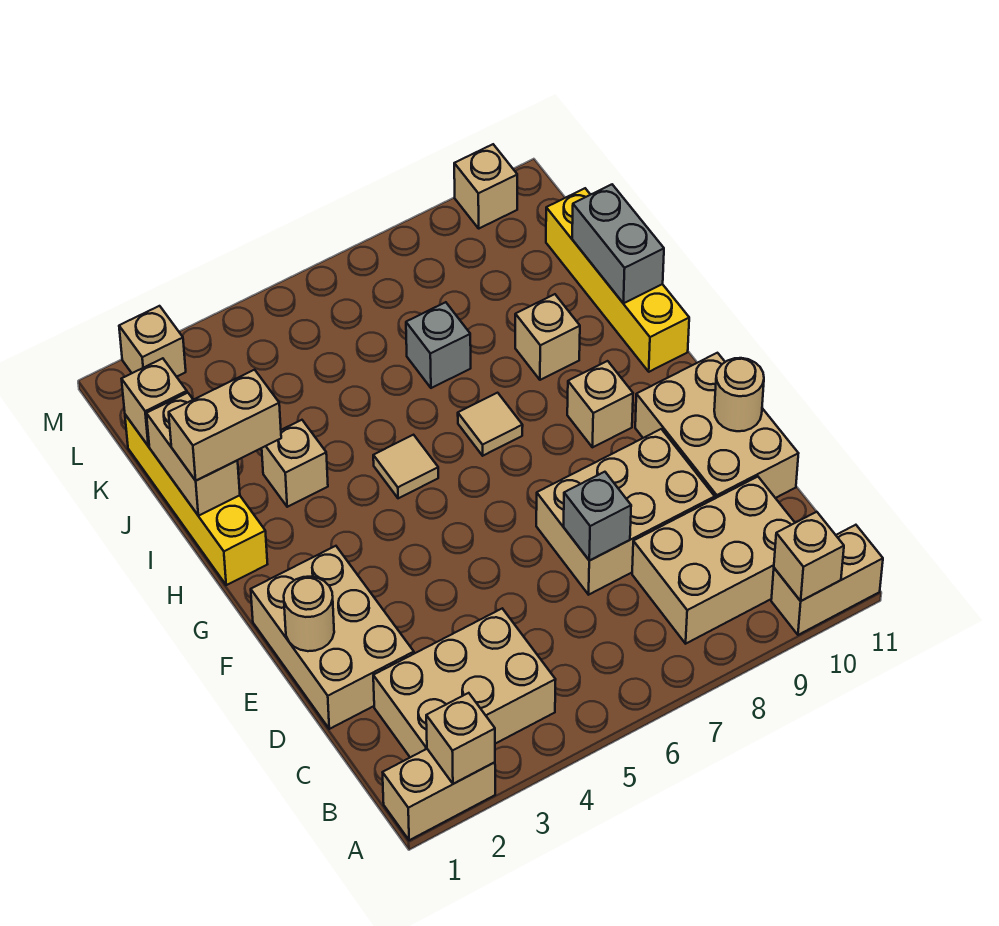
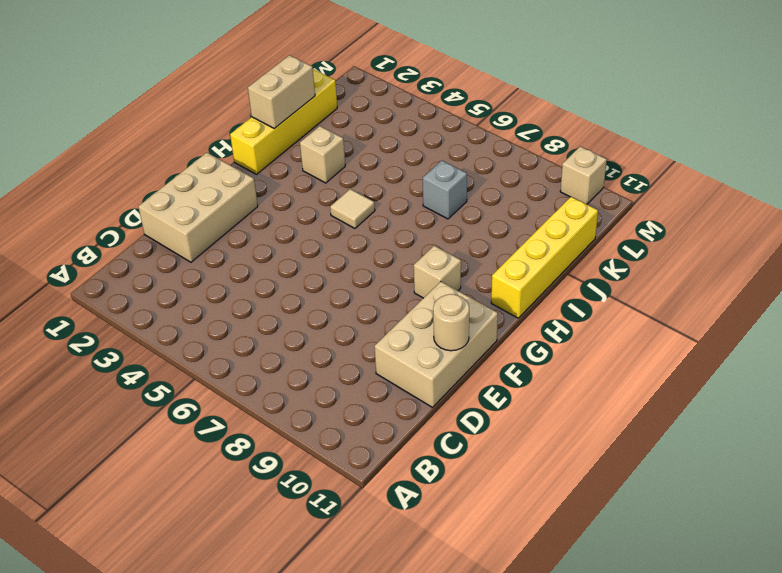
none -> tan brick A1:A2 level 1
none -> tan brick A10:A11 level 1
none -> tan brick B2:C4 level 1

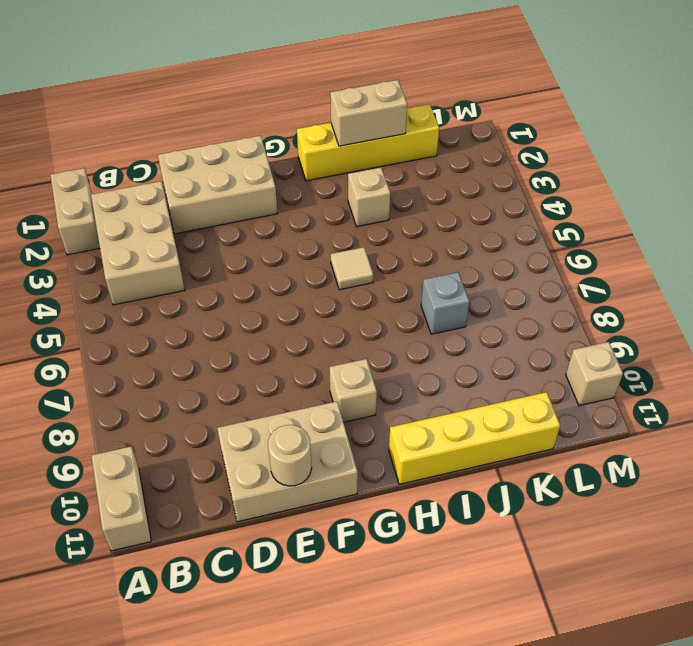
none -> tan brick B8:C10 level 1
none -> tan brick D7:E9 level 1
none -> tan tile H7 level 1

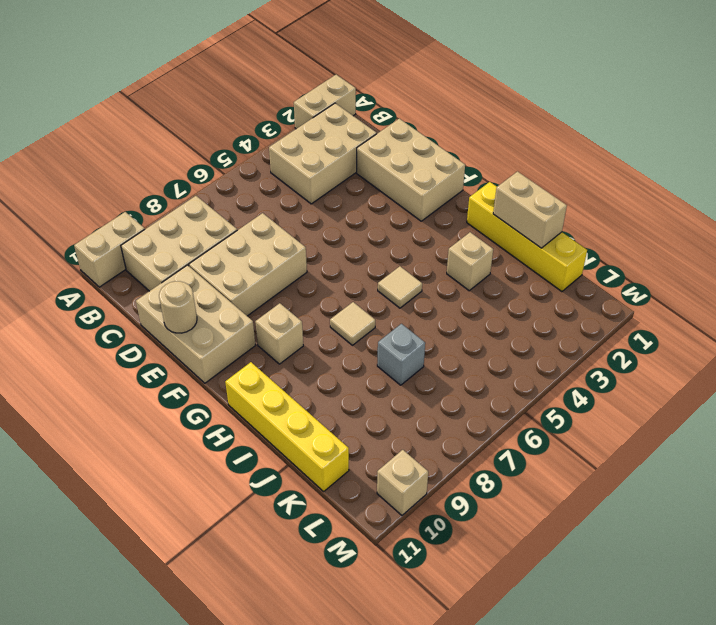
none -> tan brick I9 level 1
none -> tan brick M2 level 1
none -> tan brick A2 level 2

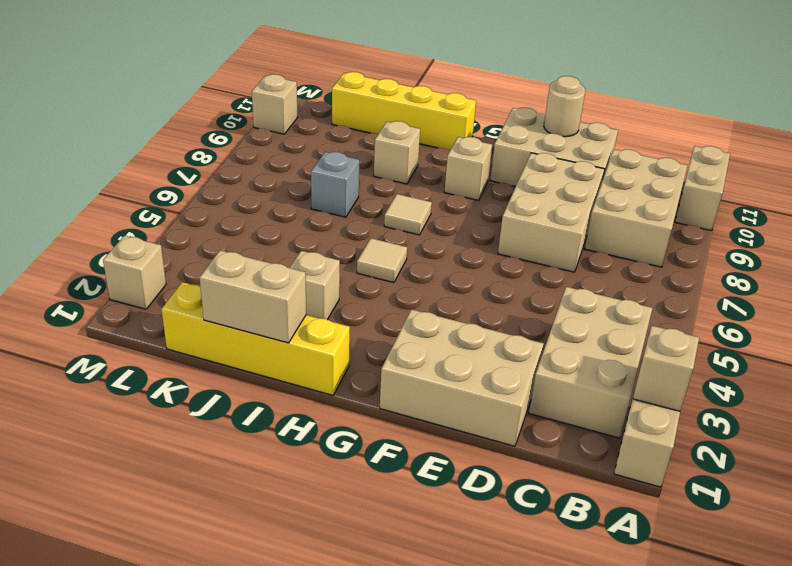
none -> tan brick A10 level 2
none -> grey brick D7 level 2
none -> tan round brick E1 level 2

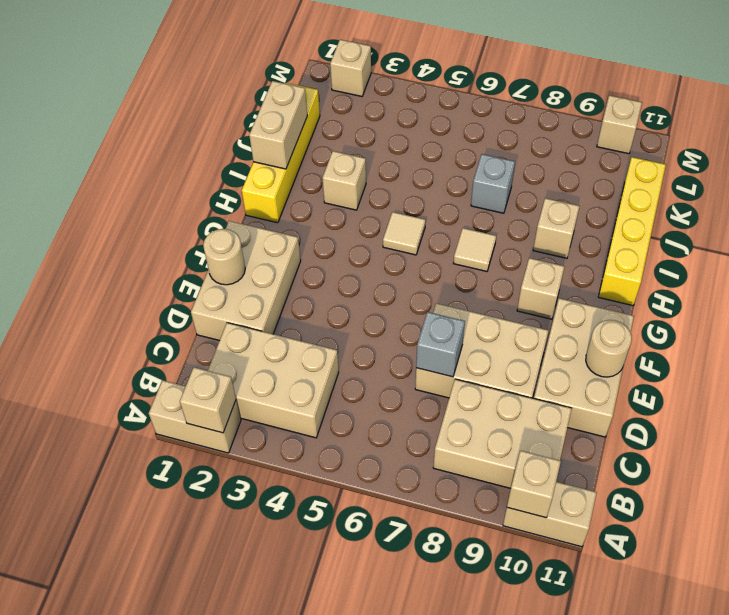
none -> grey brick I11:J11 level 2
none -> tan brick K1 level 2
none -> tan brick I1:I2 level 3

